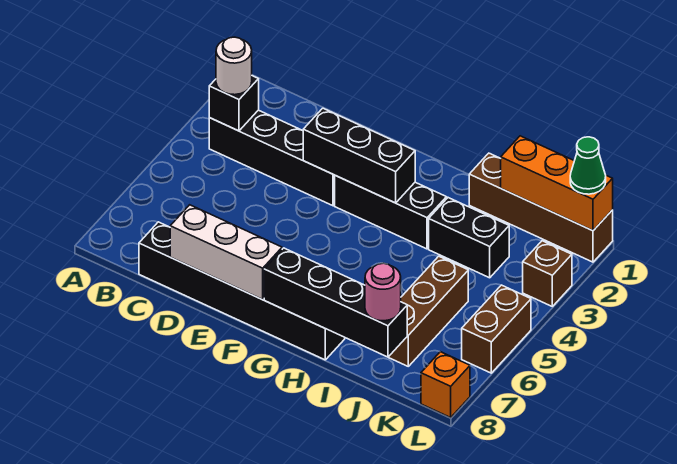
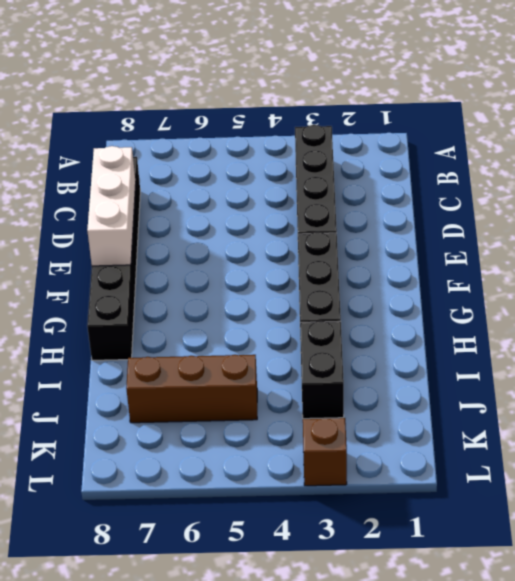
none -> brown brick I1:L1 level 1
none -> brown brick L5:L6 level 1
none -> orange brick L8 level 1

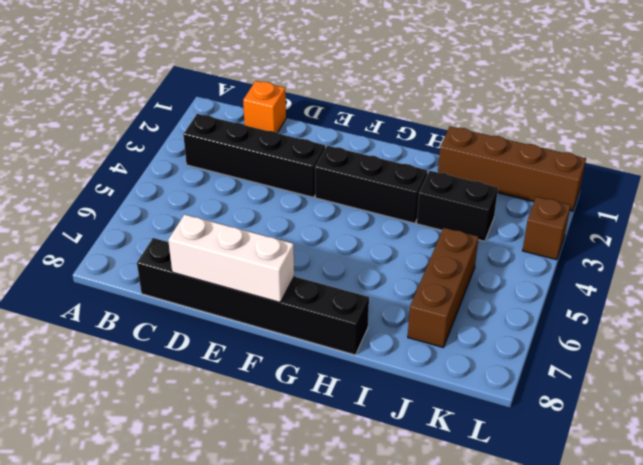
orange brick C1 level 1 -> orange brick L8 level 1
none -> brown brick L5:L6 level 1
none -> black brick B3 level 2
none -> black brick E3:G3 level 2

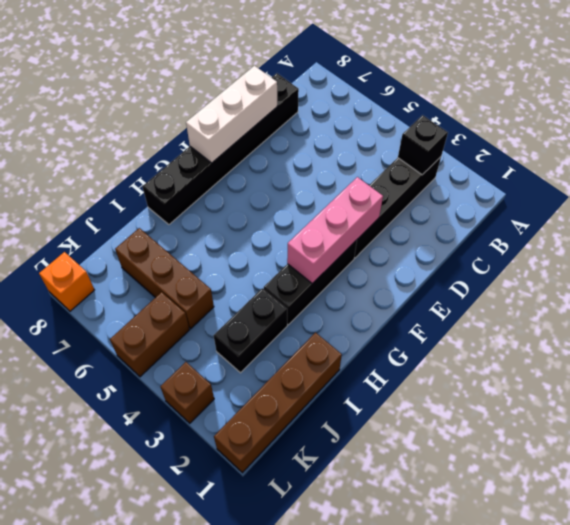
pink brick E3:G3 level 2 -> black brick E3:G3 level 2
brown brick K5:L5 level 1 -> brown brick L5:L6 level 1
none -> black brick G8:J8 level 2
none -> orange brick J1:L1 level 2
none -> white round brick B3 level 3

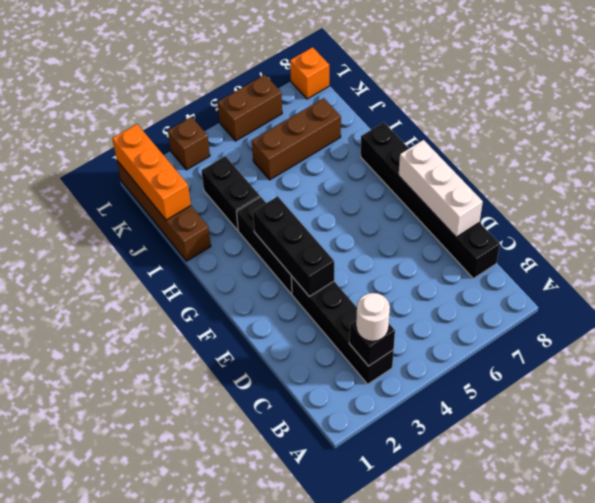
none -> black brick G8:J8 level 2
none -> pink round brick J8 level 3
none -> green cone L1 level 3

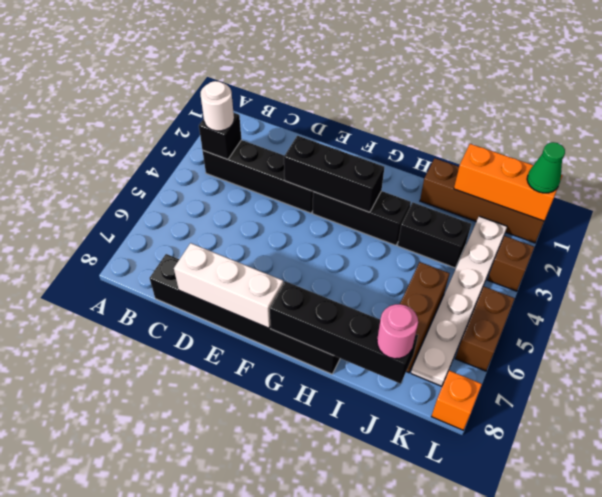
white plate K2:K7 level 1 -> none

